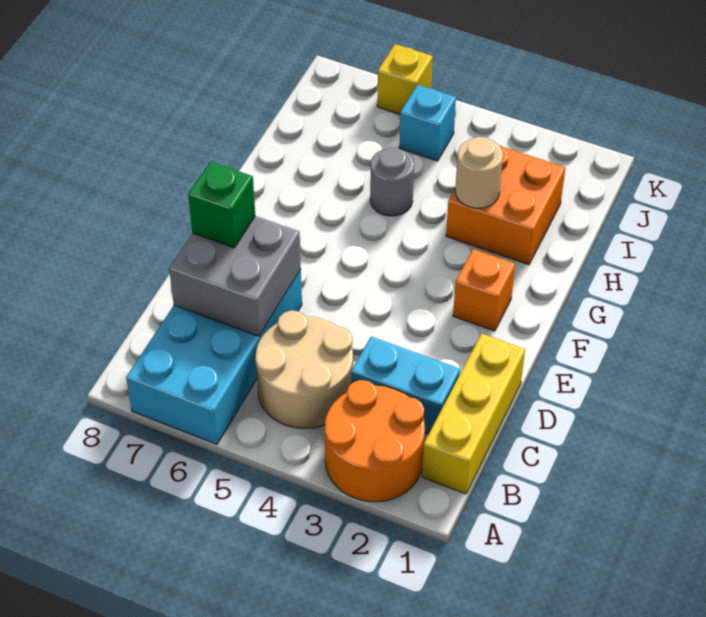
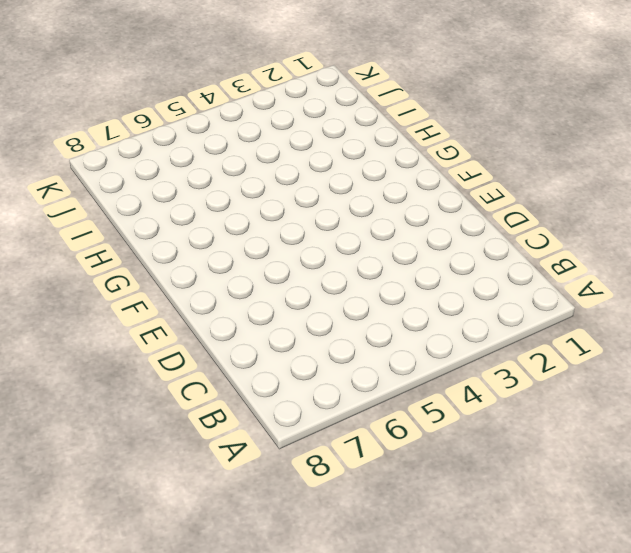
none -> orange round brick A2:B3 level 1
none -> cyan brick A6:D7 level 1
none -> yellow brick B1:D1 level 1

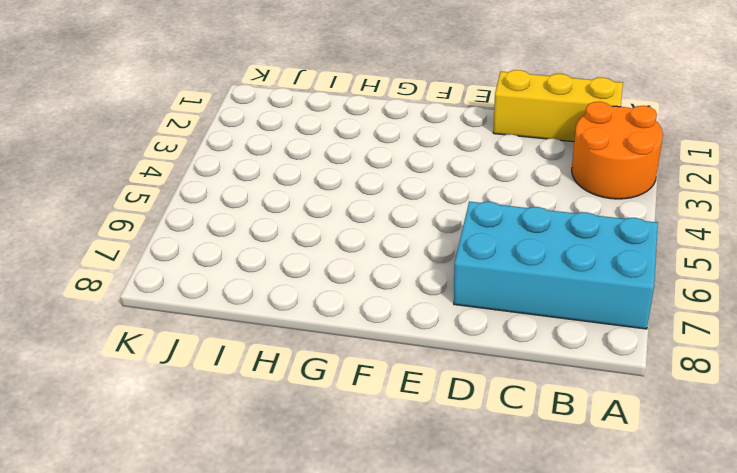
none -> tan round brick B4:C5 level 1
none -> cyan brick C2:C3 level 1
none -> orange brick F2 level 1

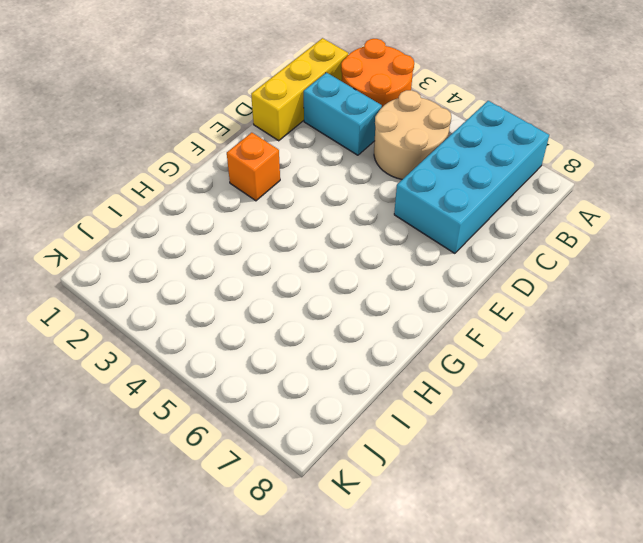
none -> orange brick H2:I3 level 1
none -> grey round brick H5 level 1
none -> cyan brick J5 level 1

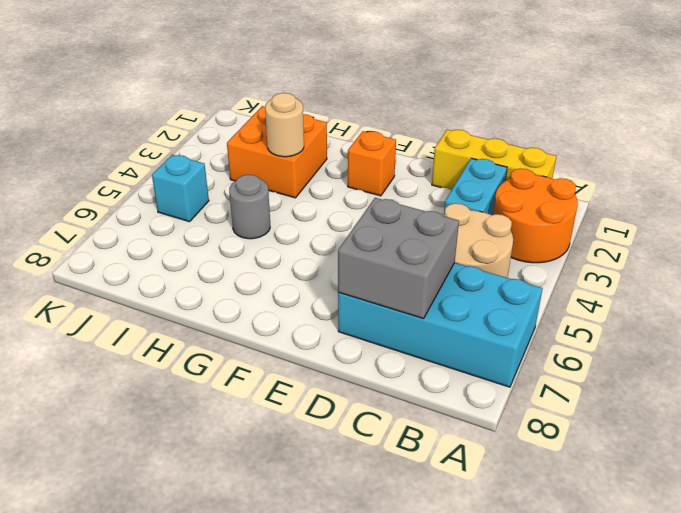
none -> yellow brick K6 level 1
none -> green brick D7 level 3

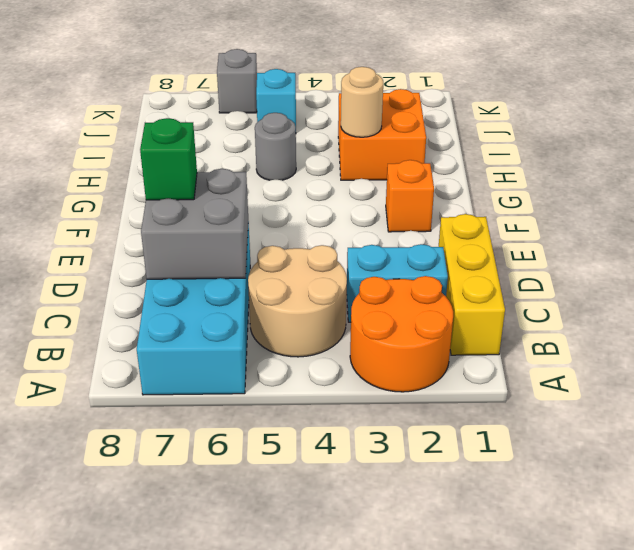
grey brick K6 level 1 -> yellow brick K6 level 1

